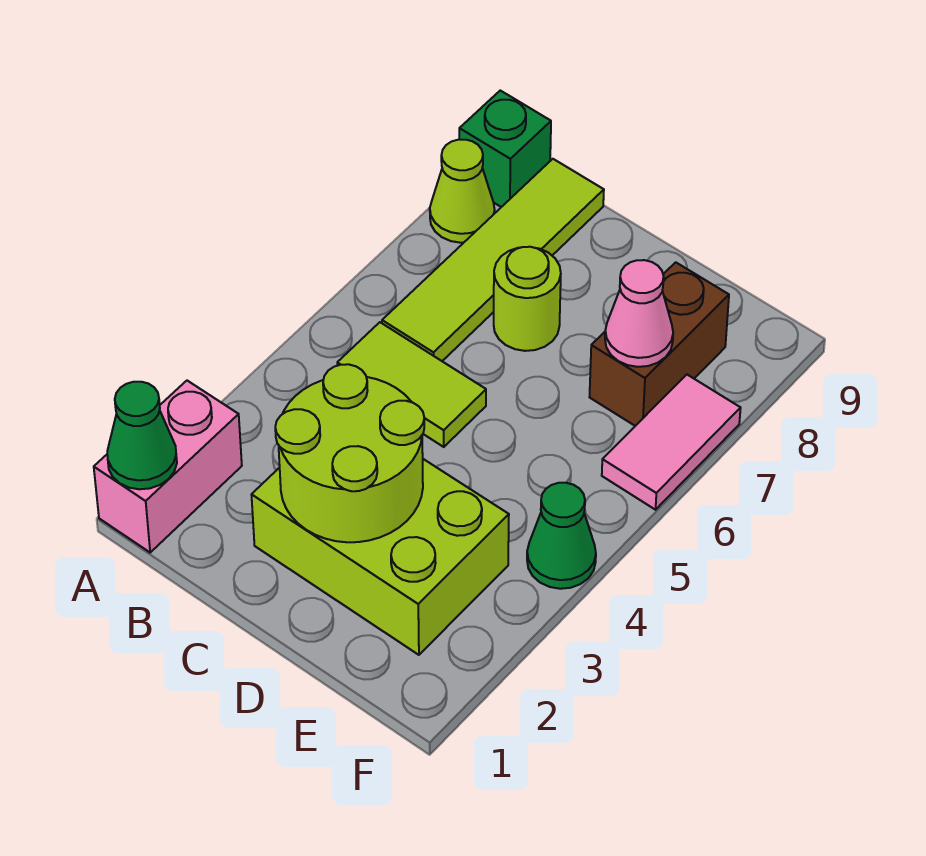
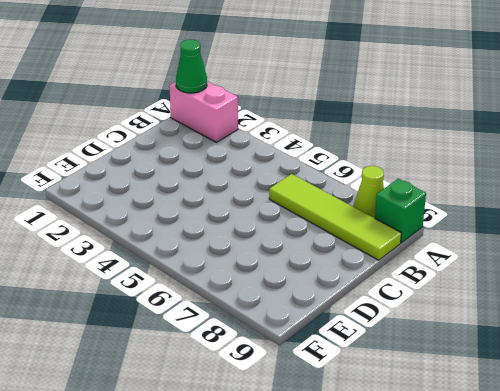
none -> lime tile B5:C5 level 1
none -> lime brick C2:E3 level 1
none -> lime round brick C7 level 1

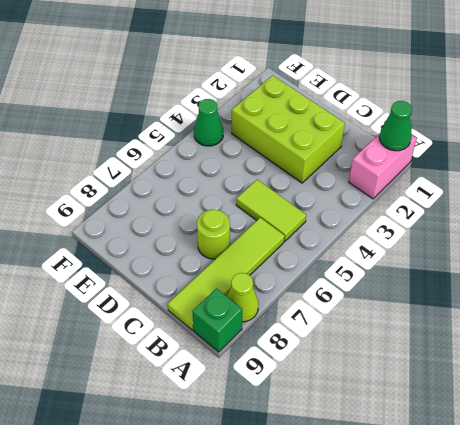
none -> brown brick E7:E8 level 1
none -> pink tile F6:F7 level 1
none -> lime round brick C2:D3 level 2

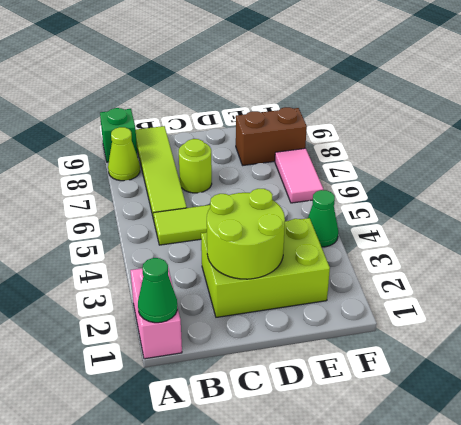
brown brick E8:F8 level 1 -> brown brick E7:E8 level 1
none -> pink cone E7 level 2

